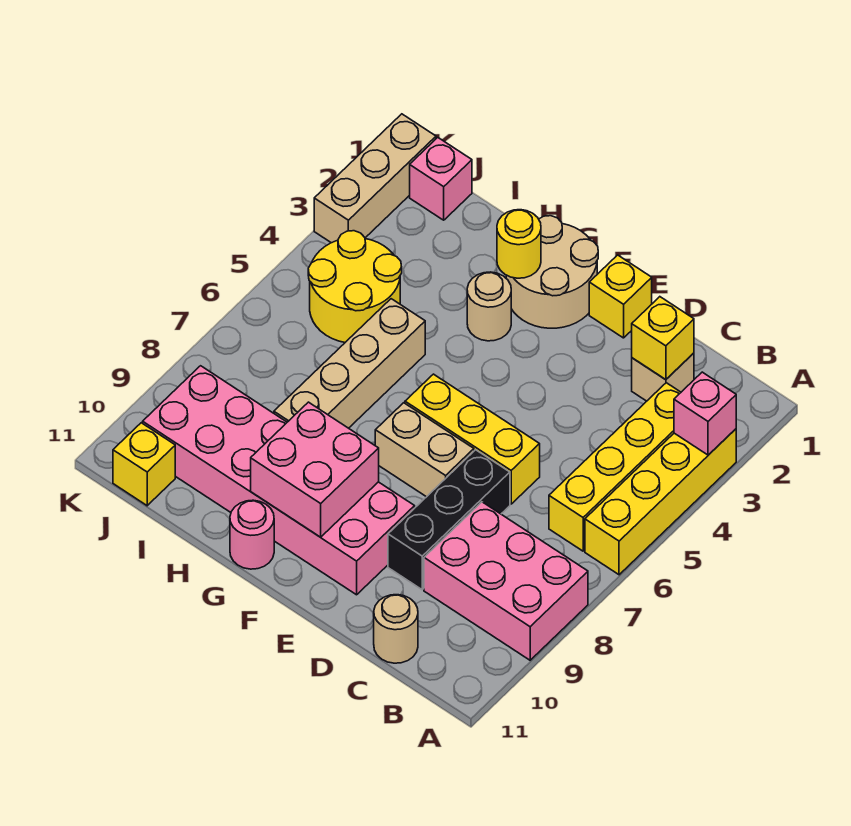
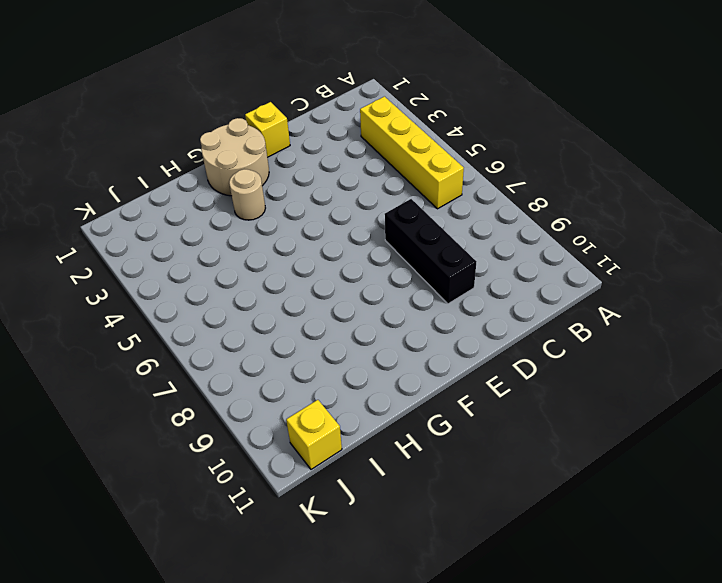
none -> yellow brick A3:A6 level 1
none -> pink brick A8:C9 level 1
none -> tan brick C2 level 1

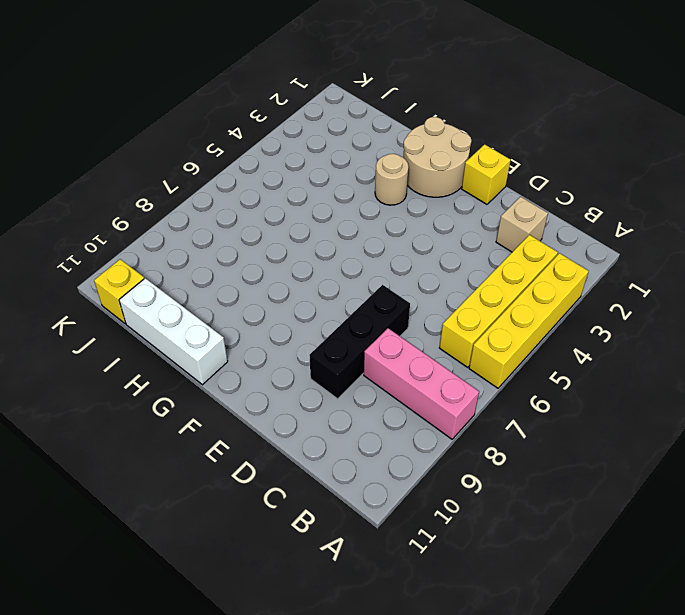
pink brick A8:C8 level 1 -> pink brick A8:C9 level 1
white brick G11:I11 level 1 -> pink round brick G11 level 1
none -> tan round brick C11 level 1
none -> yellow brick D6:F6 level 1
none -> tan brick E7:F7 level 1

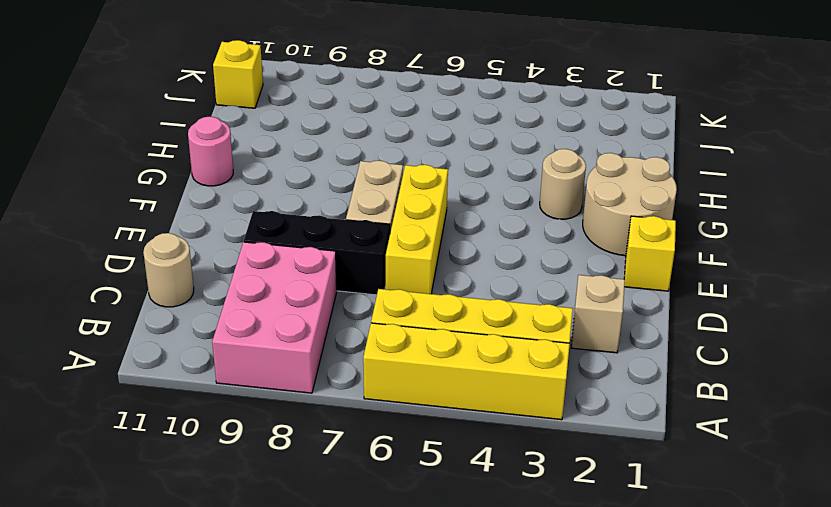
none -> pink brick E9:J10 level 1
none -> tan brick H5:H8 level 1
none -> yellow round brick I4:J5 level 1

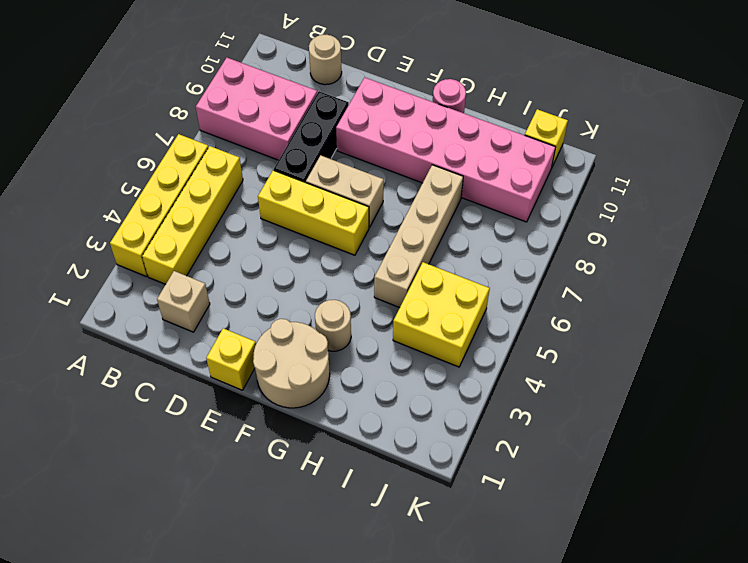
yellow brick I4:J5 level 1 -> yellow round brick I4:J5 level 1
none -> pink brick J1 level 1
none -> tan brick K1:K3 level 1
none -> pink brick A3 level 2

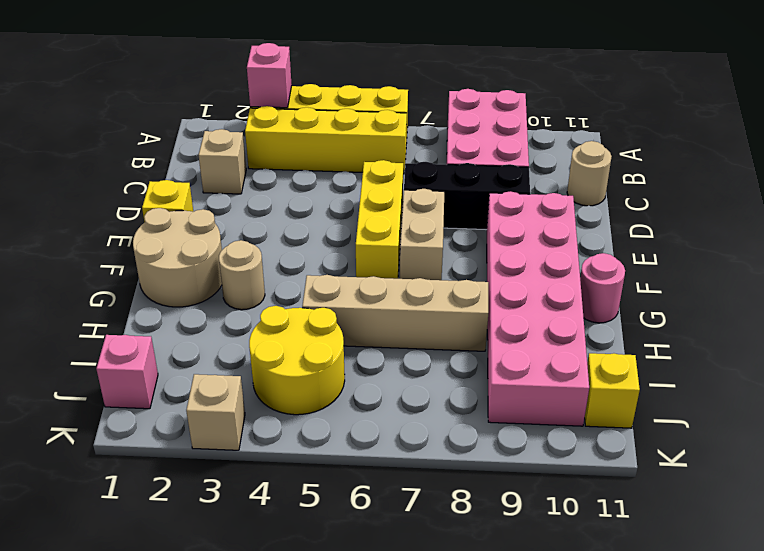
tan brick K3 level 1 -> tan brick K1:K3 level 1
none -> yellow brick C2 level 2
none -> pink brick F9:G10 level 2
none -> yellow round brick G2 level 2

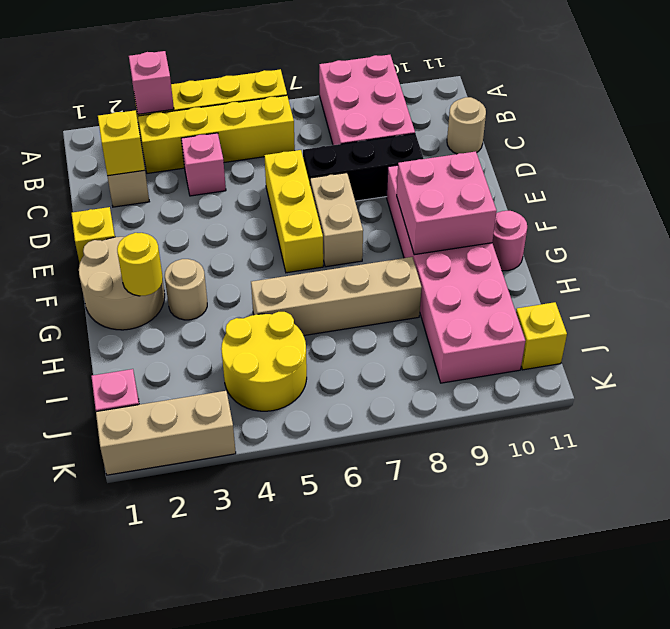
pink brick C4 level 1 -> none

